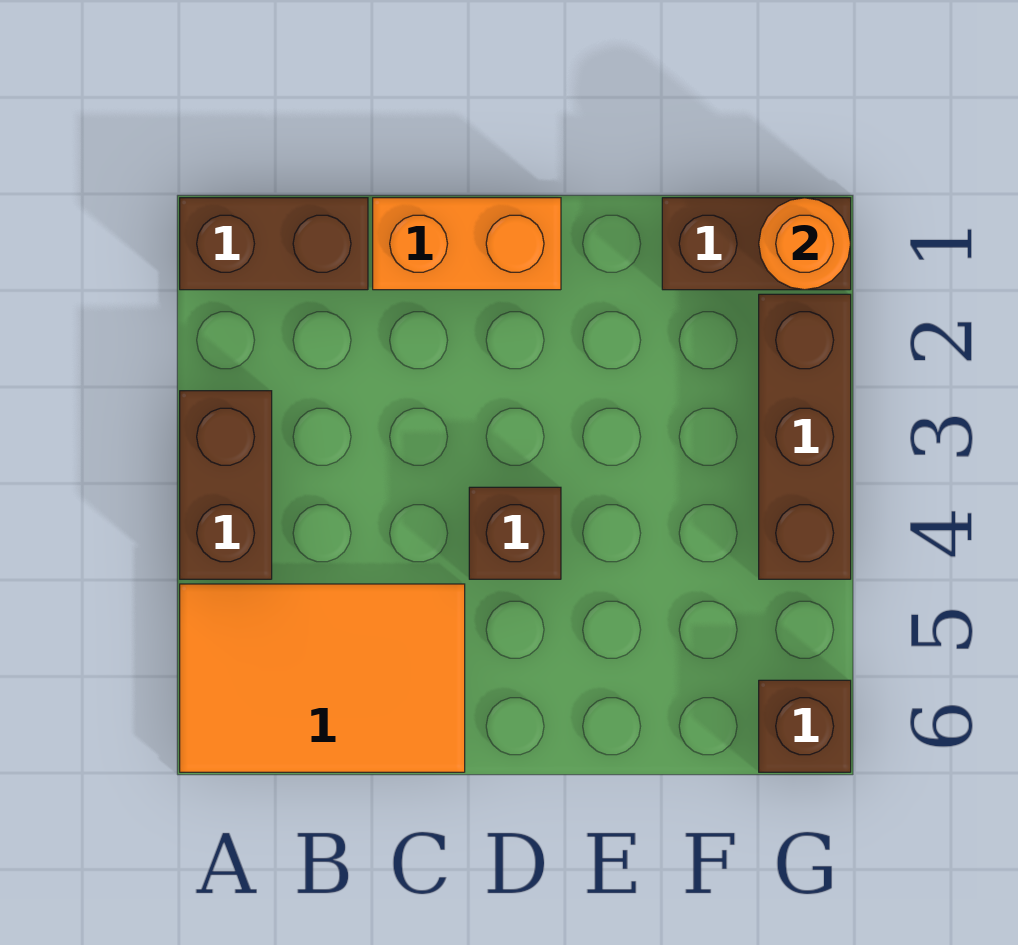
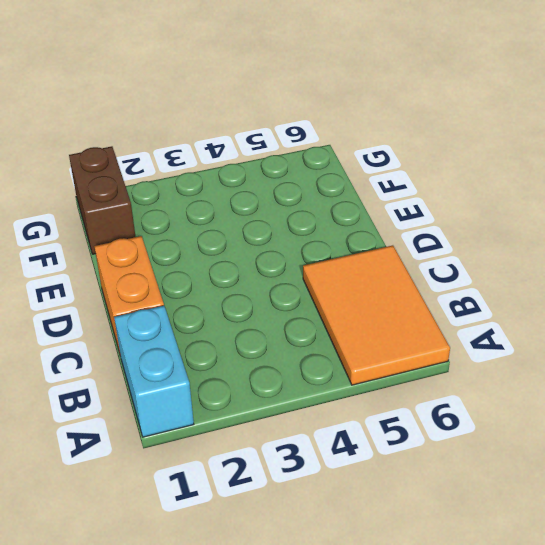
cyan brick A1:B1 level 1 -> brown brick A1:B1 level 1
none -> brown brick A3:A4 level 1
none -> brown brick D4 level 1

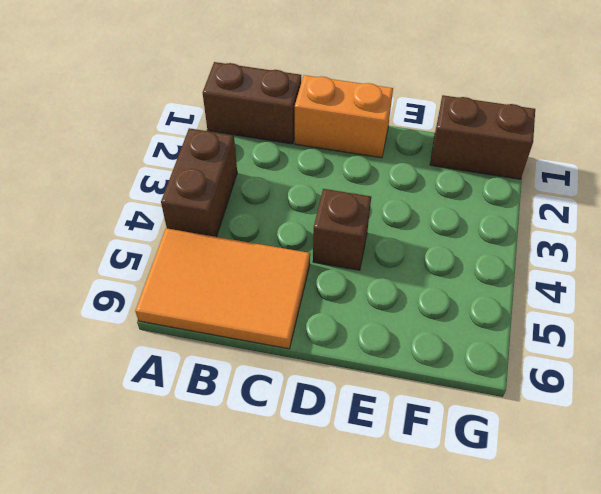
none -> brown brick G2:G4 level 1
none -> brown brick G6 level 1

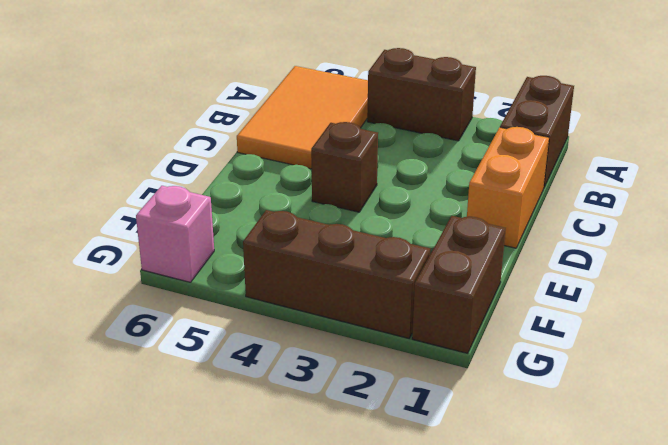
pink brick G6 level 1 -> brown brick G6 level 1
none -> orange round brick G1 level 2

